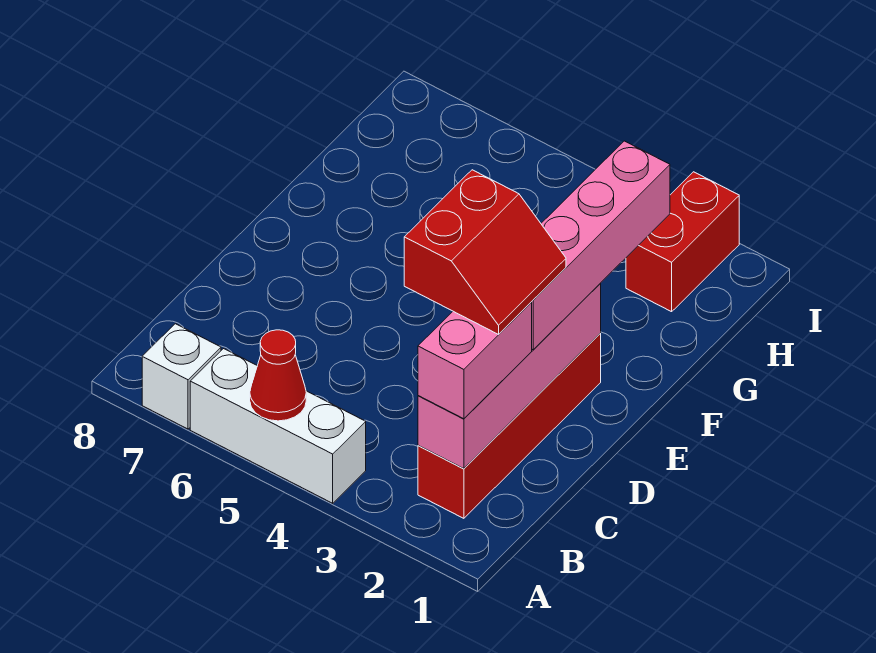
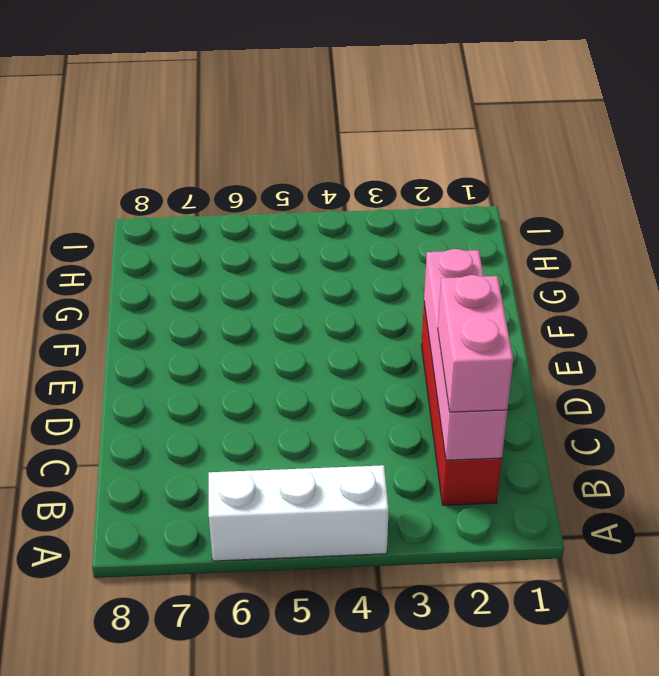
none -> white brick A7 level 1
none -> red brick H2:I2 level 1

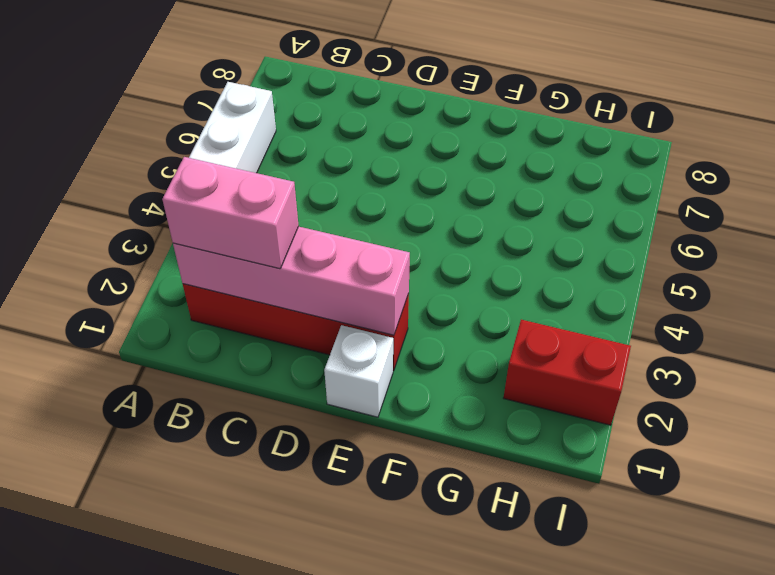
white brick E1 level 1 -> white brick A7 level 1
none -> red cone A5 level 2
none -> pink brick D2:G2 level 3

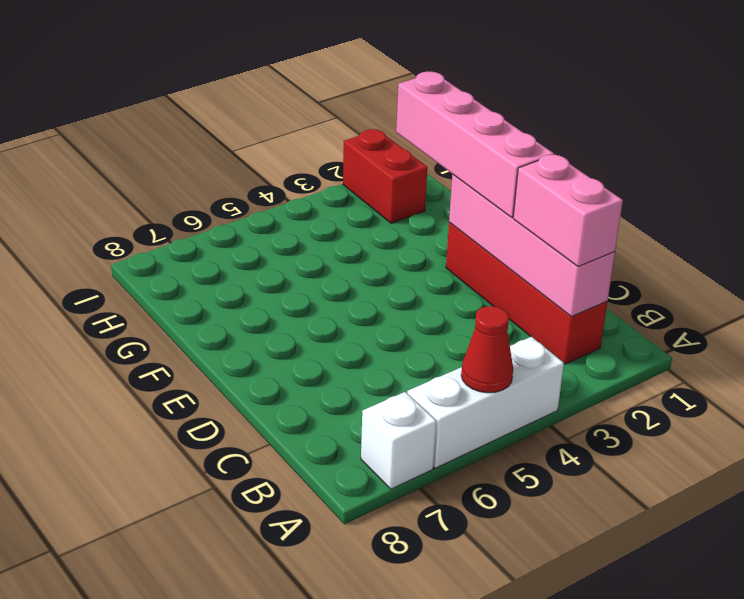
none -> red slope C2:D3 level 4 top 3

